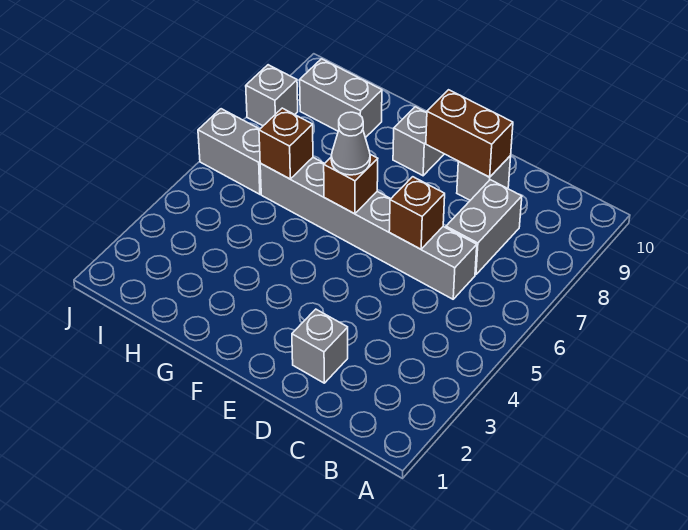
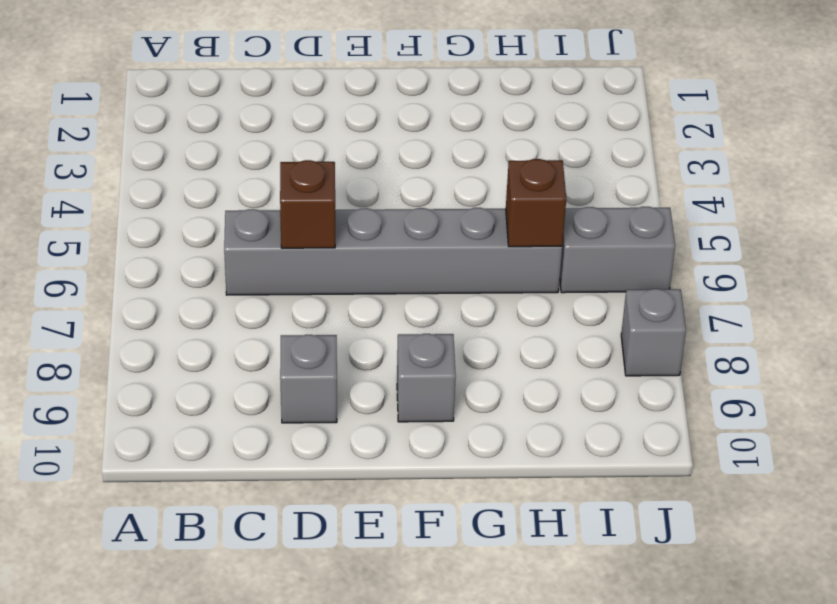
none -> grey brick C7:C8 level 1
none -> grey brick D2 level 1
none -> grey brick H9:I9 level 1

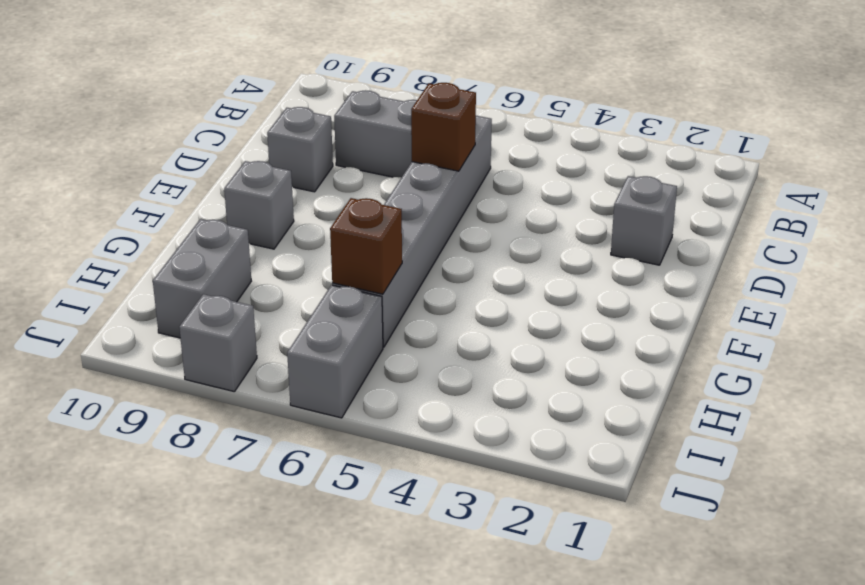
none -> brown brick D9:E9 level 2
none -> brown brick F6 level 2
none -> grey cone F6 level 3

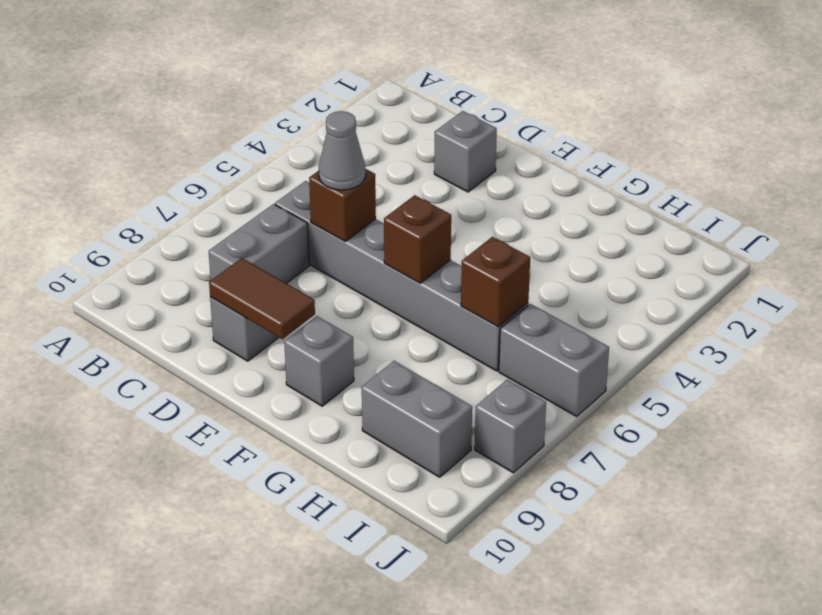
grey cone D6 level 3 -> grey cone F6 level 3
brown tile D9:E9 level 2 -> brown brick D9:E9 level 2

